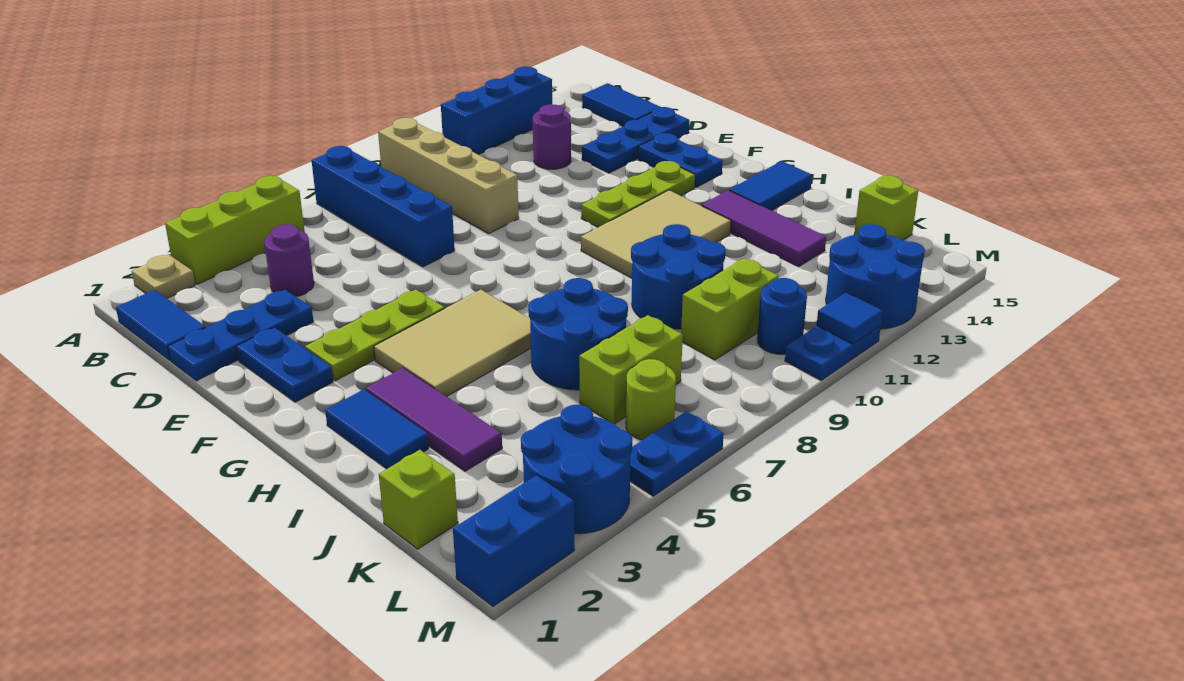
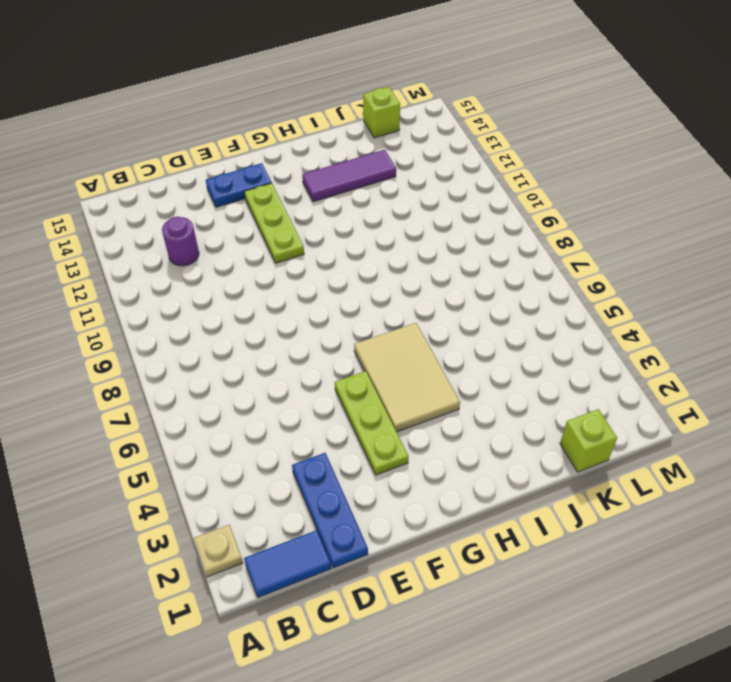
none -> lime brick A3:A5 level 1
none -> blue brick A7:D7 level 1
none -> tan brick A9:D9 level 1
none -> blue brick A11:A13 level 1

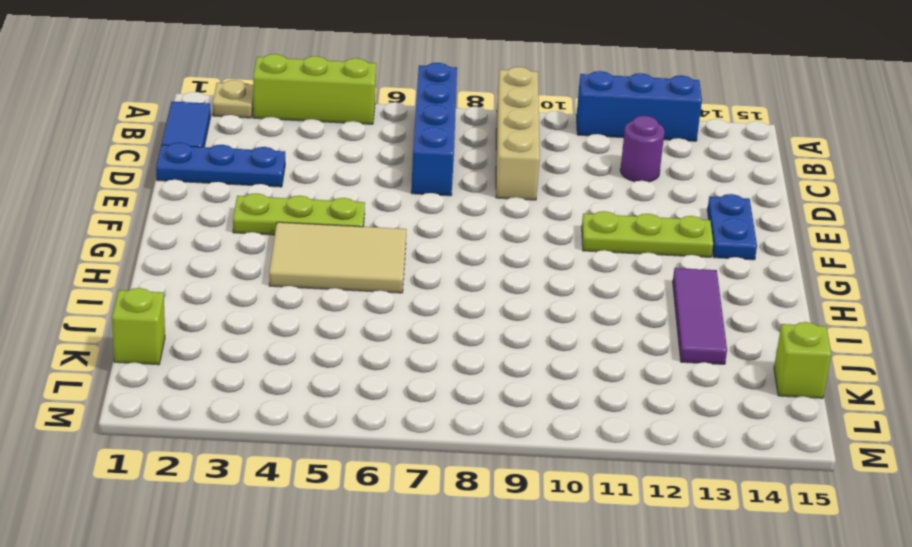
none -> blue tile B15:C15 level 1
none -> purple round brick C4 level 1
none -> blue plate D13:D15 level 1
none -> blue plate E2:F2 level 1

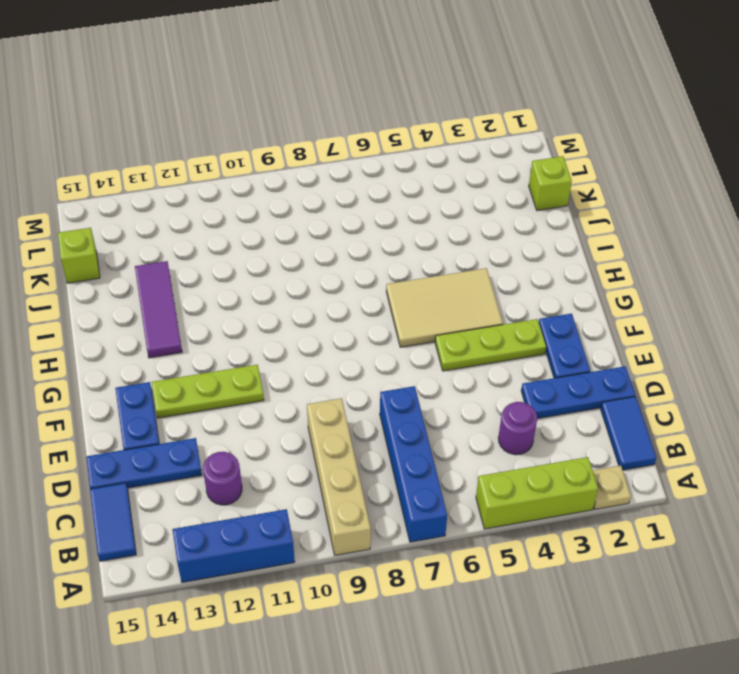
none -> tan tile G10:H12 level 1
none -> blue tile H2:I2 level 1
none -> purple tile H3:J3 level 1
none -> blue tile H14:H15 level 1

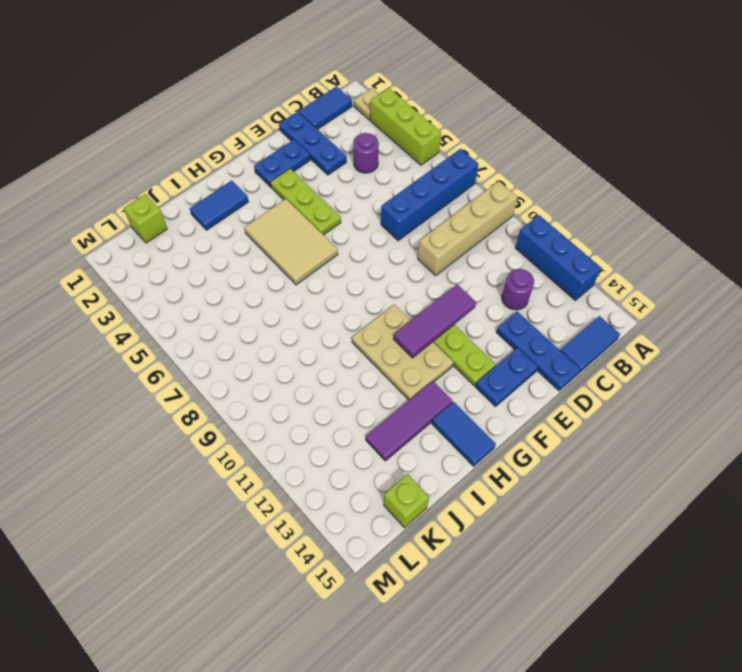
purple tile E11:G11 level 2 -> purple tile H3:J3 level 1
tan plate G10:H12 level 1 -> tan tile G10:H12 level 1
none -> blue round brick I6:J7 level 1
none -> blue round brick I9:J10 level 1
none -> lime brick K6:K7 level 1
none -> lime brick K9:K10 level 1

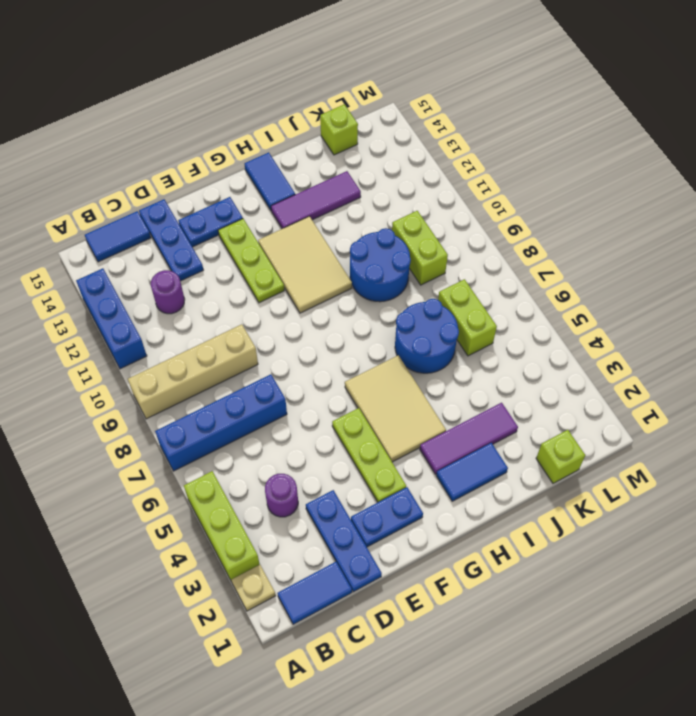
none -> blue round brick L3:M4 level 1
none -> lime round brick L6 level 1
none -> blue round brick L10 level 1
none -> blue round brick L12:M13 level 1

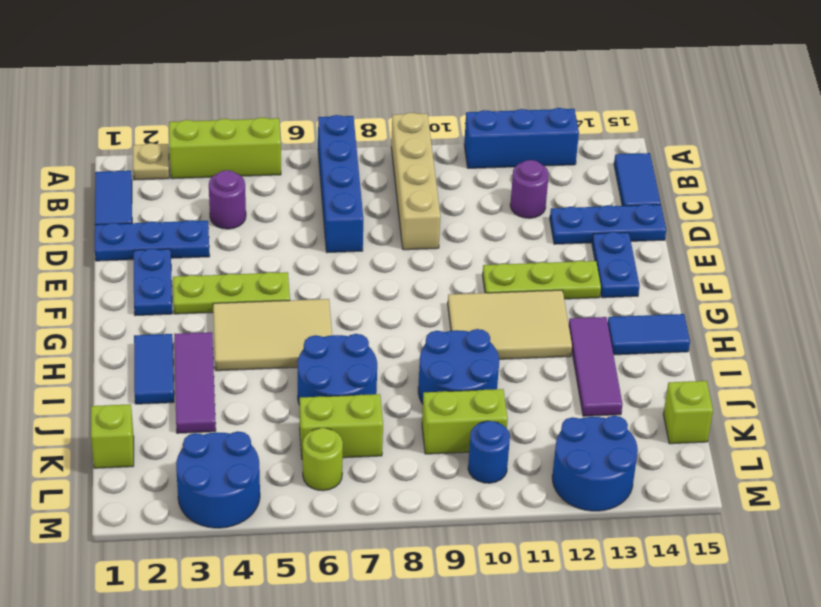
none -> blue brick M1:M2 level 1
none -> blue plate M5:M6 level 1
none -> blue plate M10:M11 level 1
none -> blue tile M11 level 2

